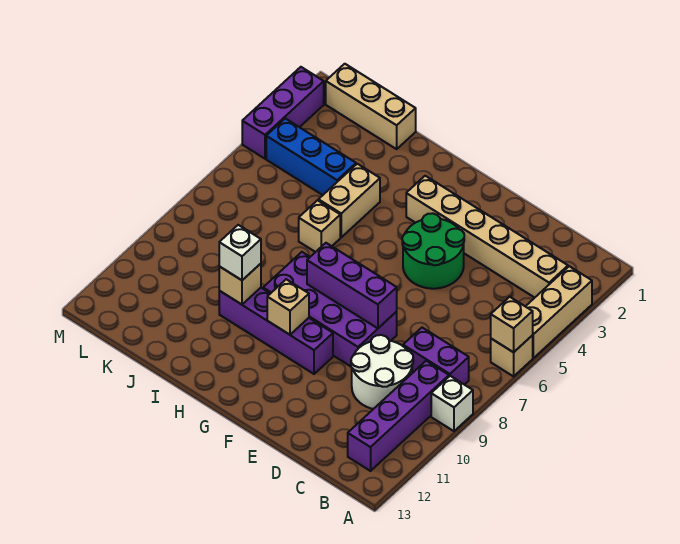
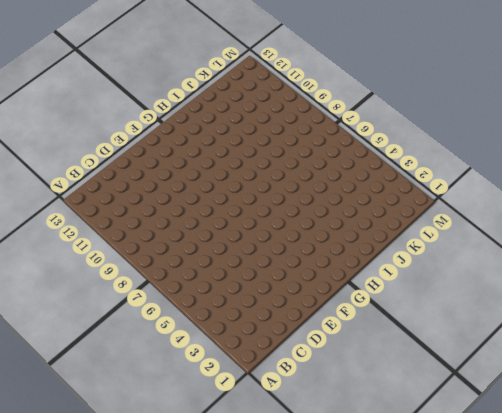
none -> tan brick A3:A5 level 1
none -> tan brick A6 level 1
none -> white brick A9 level 1

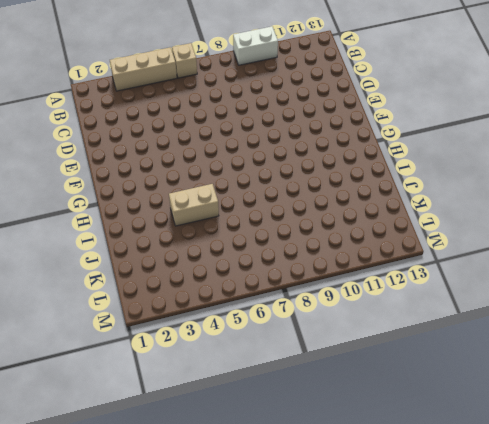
white brick A9:A10 level 1 -> white brick A9 level 1
none -> tan brick B3:G3 level 1
none -> purple brick B8:C8 level 1
none -> purple brick B9:B12 level 1

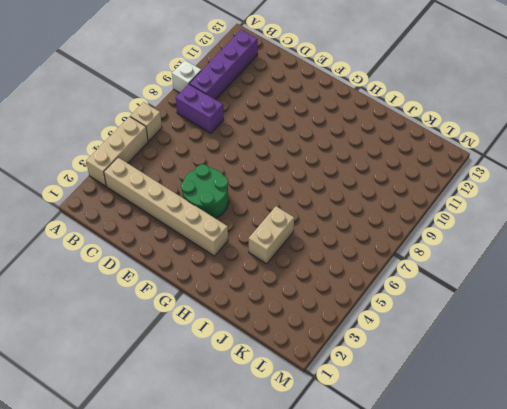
none -> white round brick C9:D10 level 1
none -> purple brick E8:H9 level 1
none -> purple brick F10:I10 level 1

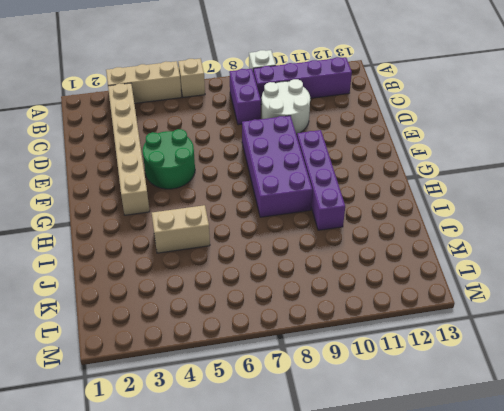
none -> tan brick I6 level 1
none -> tan brick J1:L1 level 1
none -> blue brick J4:L4 level 1

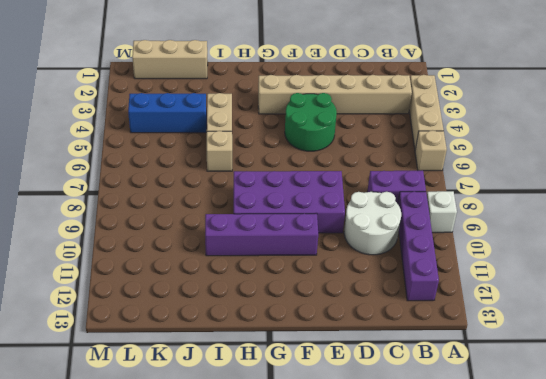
none -> purple brick M2:M4 level 1
none -> tan brick A6 level 2
none -> purple brick E8:G8 level 2

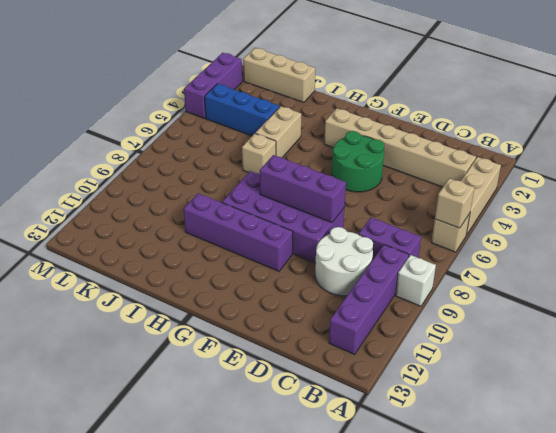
none -> tan brick G10 level 2
none -> tan brick I10 level 2
none -> white brick I10 level 3

